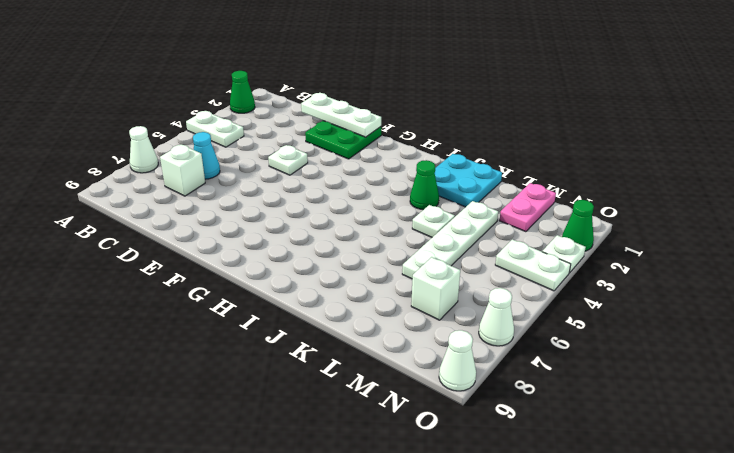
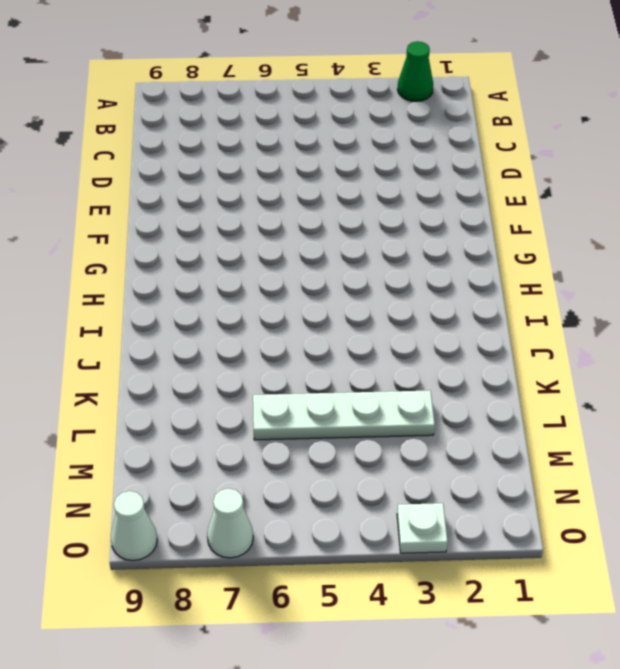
none -> white plate A4:B4 level 1
none -> white cone A7 level 1
none -> cyan cone C6 level 1

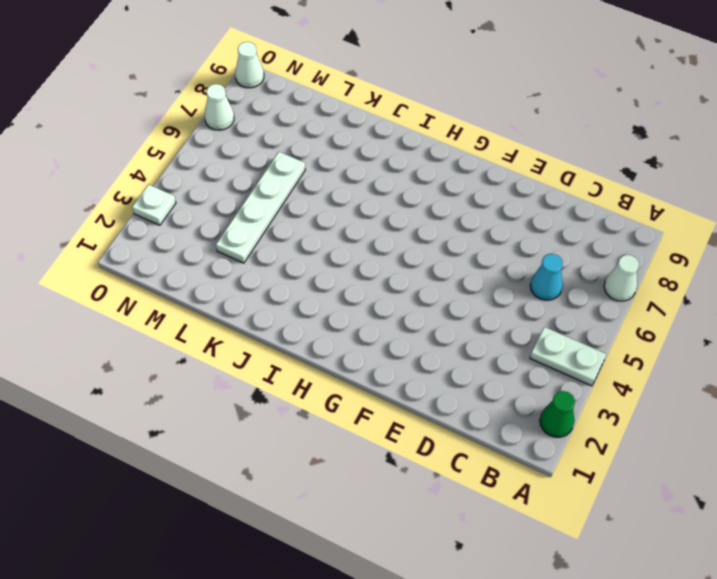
none -> white brick C7 level 1
none -> green plate E1:F2 level 1
none -> white plate E4 level 1

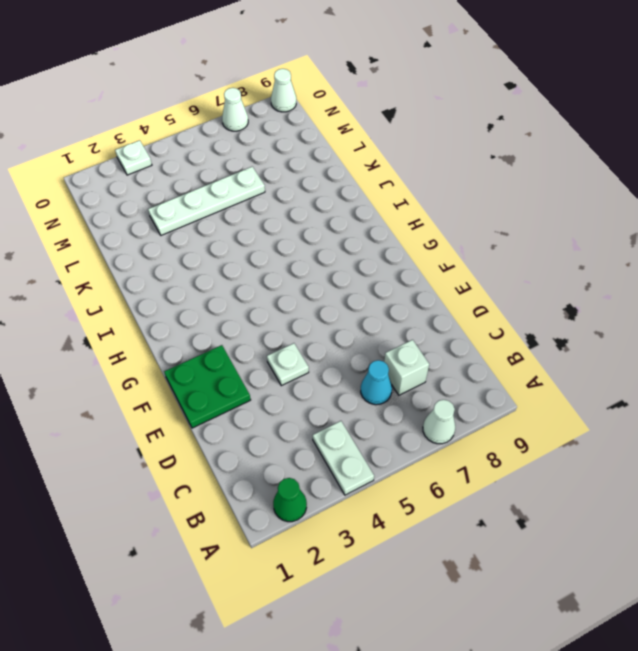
none -> cyan plate J1:K2 level 1
none -> green cone J3 level 1
none -> white plate K4 level 1

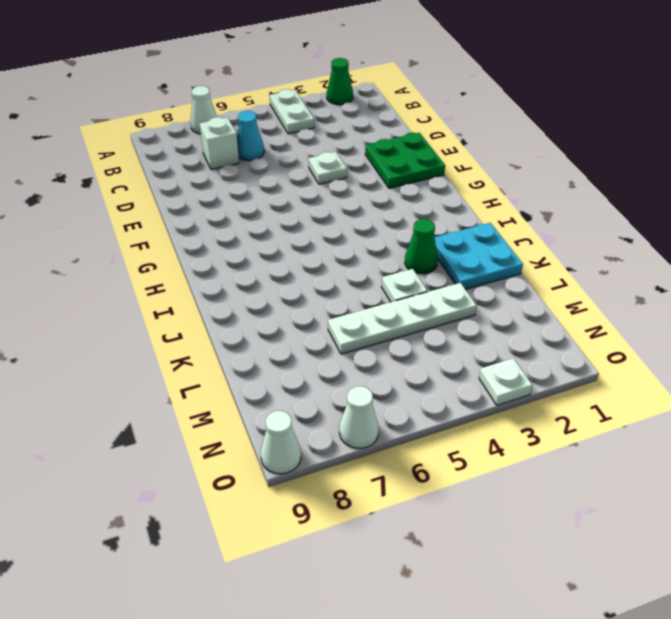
none -> pink plate M1:M2 level 1
none -> white brick M7 level 1
none -> white plate N4:O4 level 1

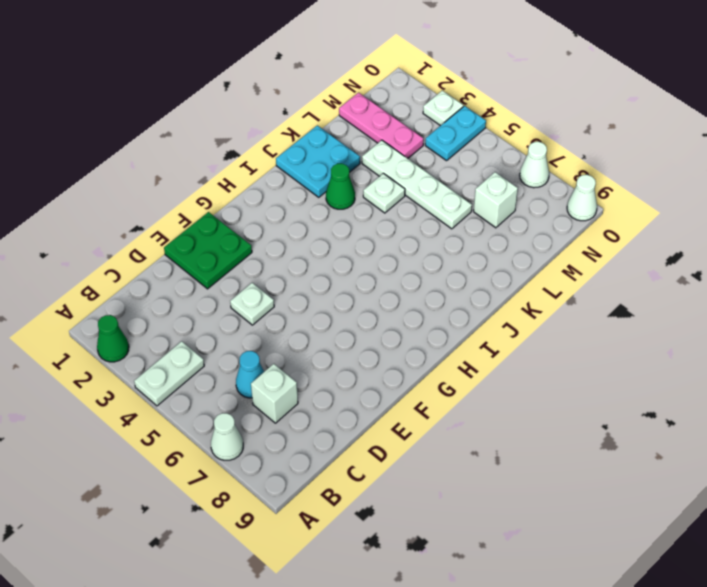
pink plate M1:M3 level 1 -> pink plate M1:M2 level 1
cyan plate N4:O4 level 1 -> white plate N4:O4 level 1
none -> green cone O2 level 1
none -> white plate D1:F1 level 2

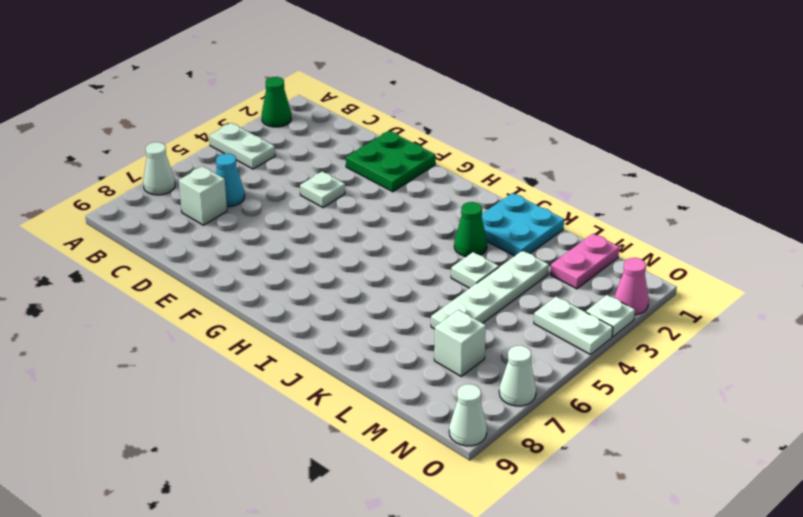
pink cone O2 level 1 -> green cone O2 level 1
none -> white plate D1:F1 level 2

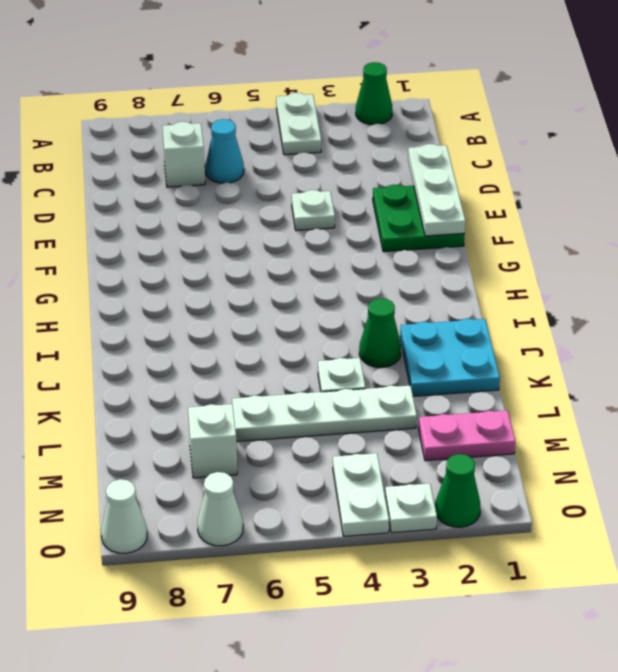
none -> white cone A7 level 1

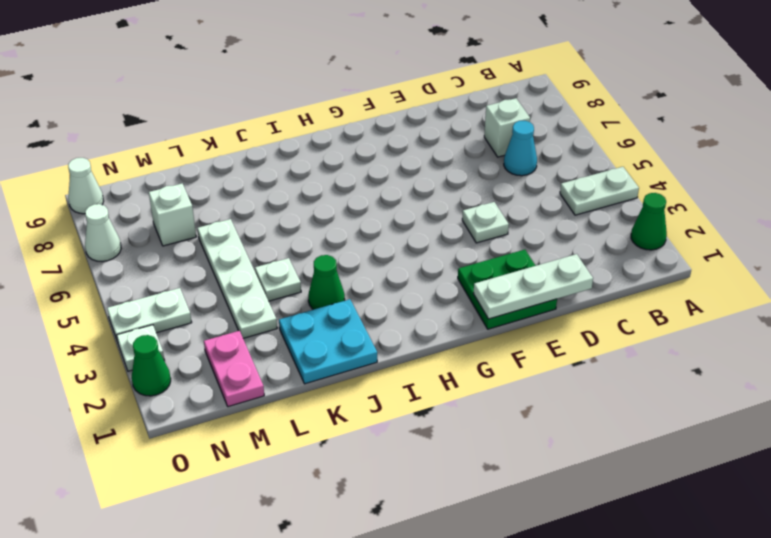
none -> white cone A7 level 1

